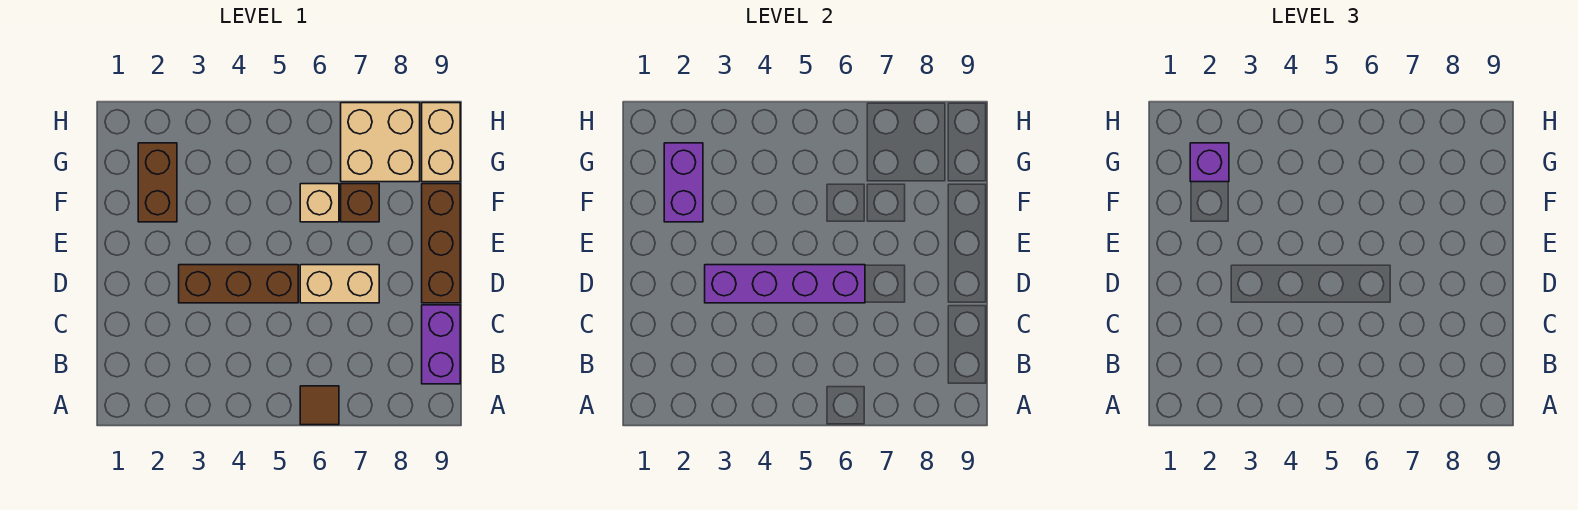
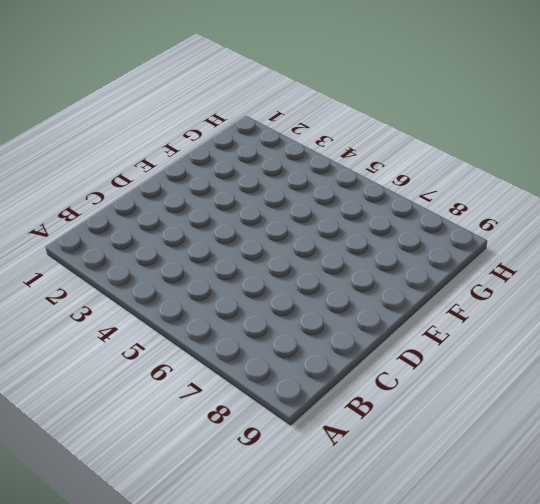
none -> brown tile A6 level 1
none -> purple brick B9:C9 level 1
none -> brown brick D3:D5 level 1

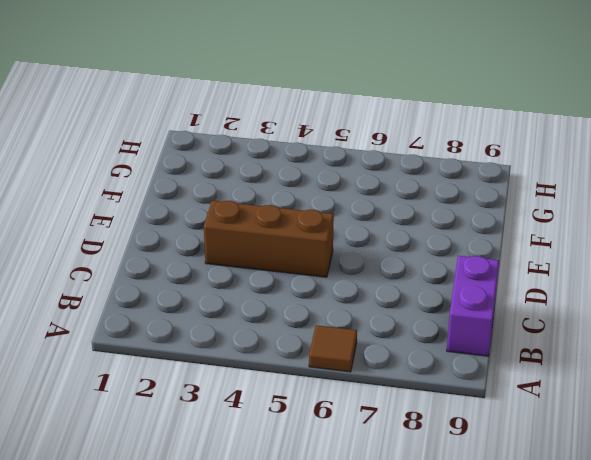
none -> tan brick D6:D7 level 1
none -> brown brick D9:F9 level 1
none -> brown brick F2:G2 level 1

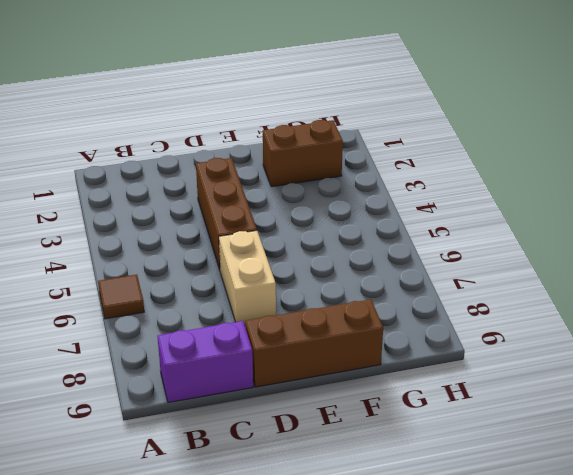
none -> tan brick F6 level 1
none -> brown brick F7 level 1
none -> tan brick G7:H8 level 1

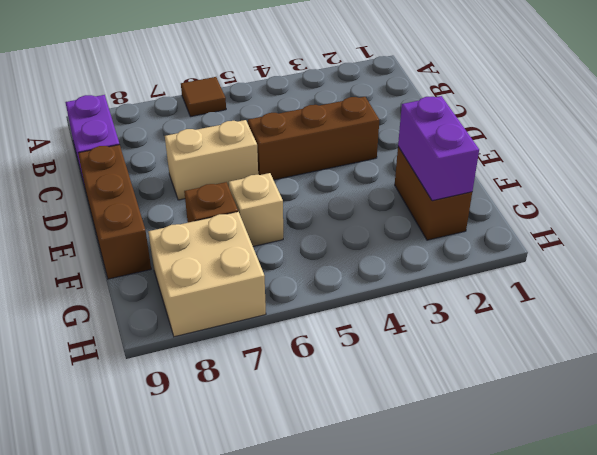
none -> tan brick G9:H9 level 1
none -> purple brick D3:D6 level 2
none -> purple brick G2 level 3

